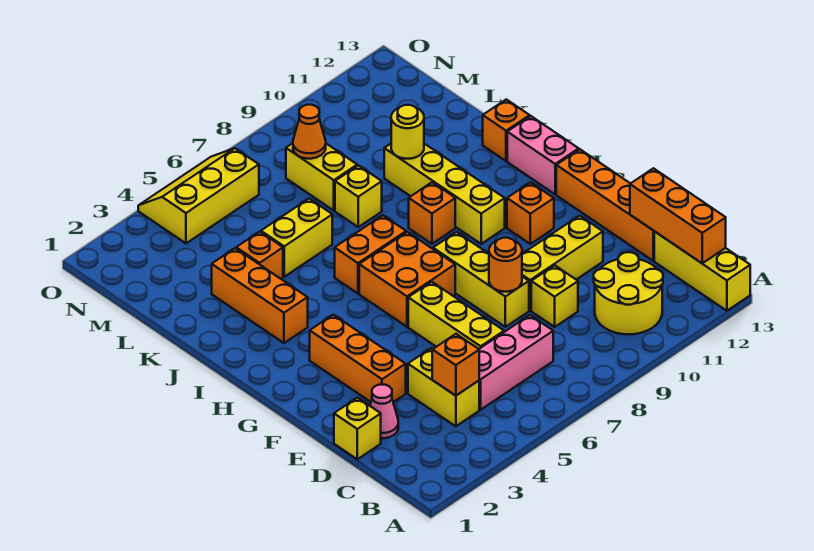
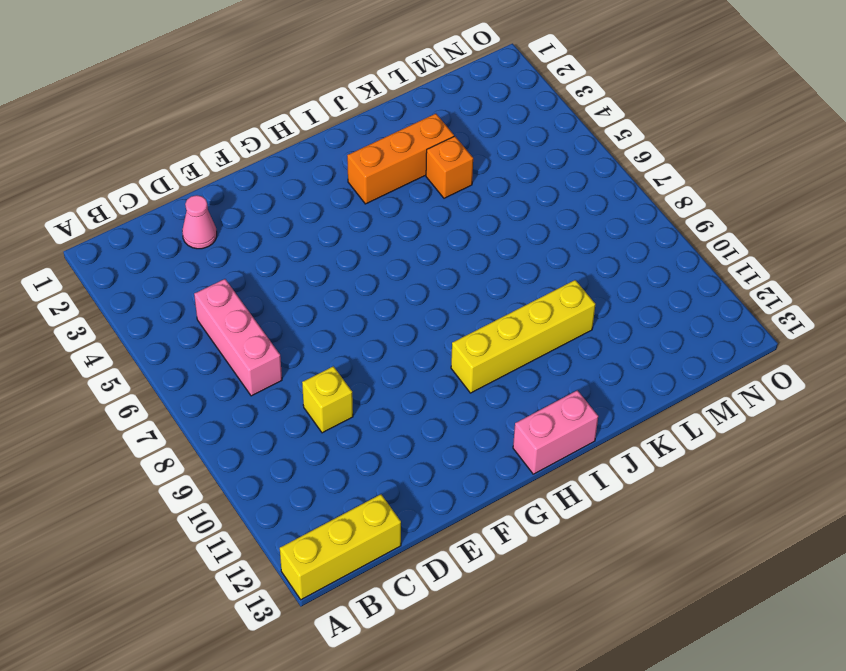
none -> yellow round brick B10:C11 level 1
none -> yellow brick C4:D4 level 1
none -> yellow brick D1 level 1
none -> yellow brick D6:F6 level 1

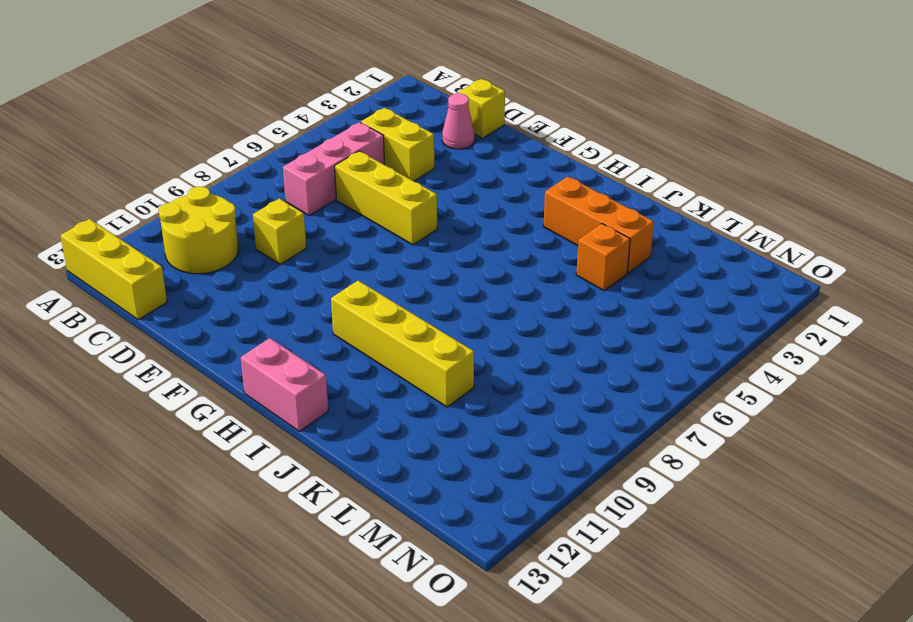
none -> orange brick D13:G13 level 1
none -> orange brick E3:G3 level 1
none -> yellow brick E8:G8 level 1
none -> yellow brick E9:E11 level 1

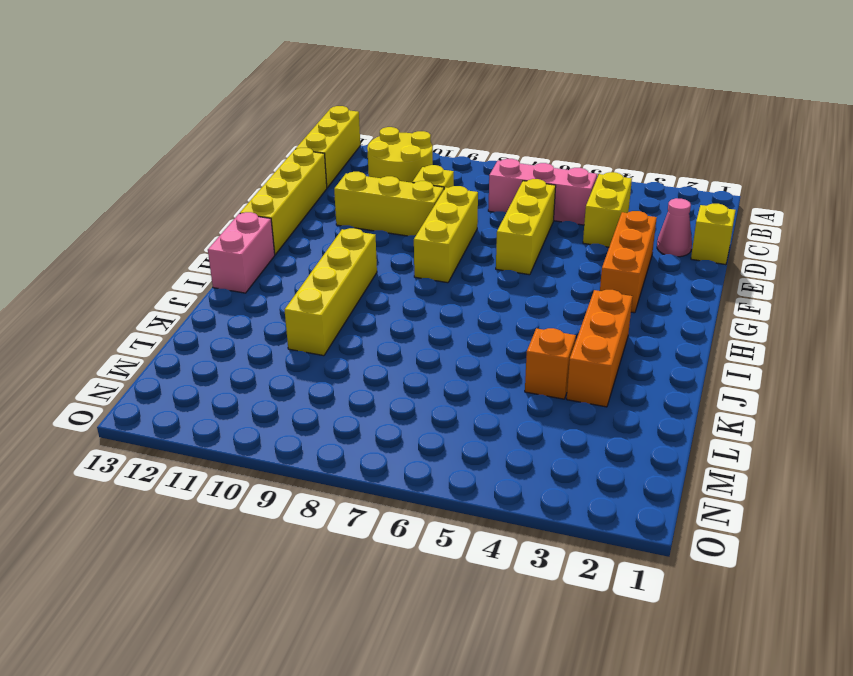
yellow brick D13:G13 level 1 -> orange brick D13:G13 level 1
none -> orange brick G6:H7 level 1
none -> orange brick G11 level 1
none -> orange brick I6:I7 level 1
none -> orange brick I9 level 1

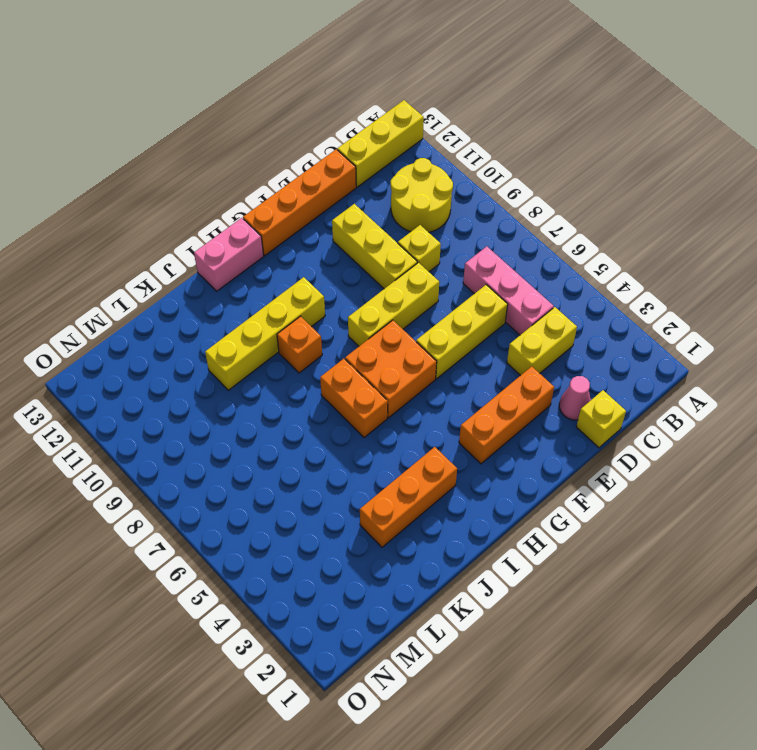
none -> orange brick G11 level 1
none -> orange brick J13 level 1
none -> orange brick K4 level 1
none -> yellow brick K5:K6 level 1

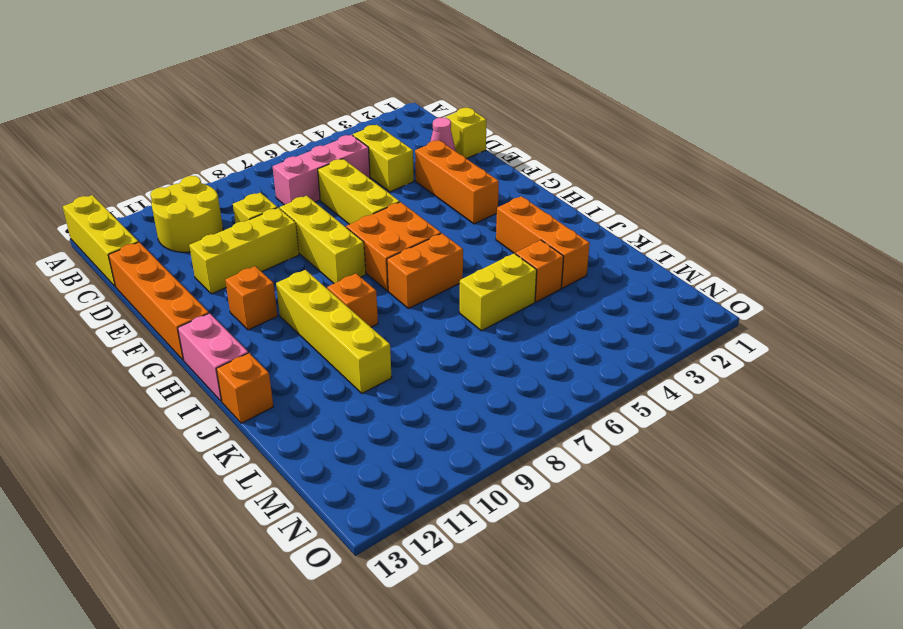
none -> yellow brick K8 level 1
none -> yellow brick L8:M8 level 1
none -> yellow slope N4:O6 level 1 top N
none -> orange brick B13:D13 level 2

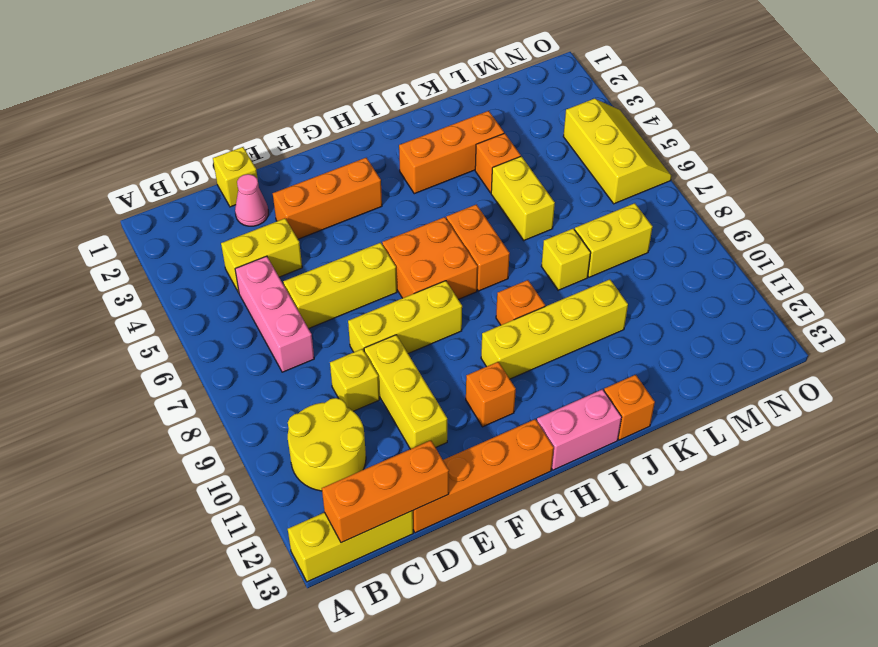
none -> orange brick C4 level 2
none -> orange round brick E8 level 2
none -> yellow round brick K10 level 2
none -> orange cone M8 level 2

